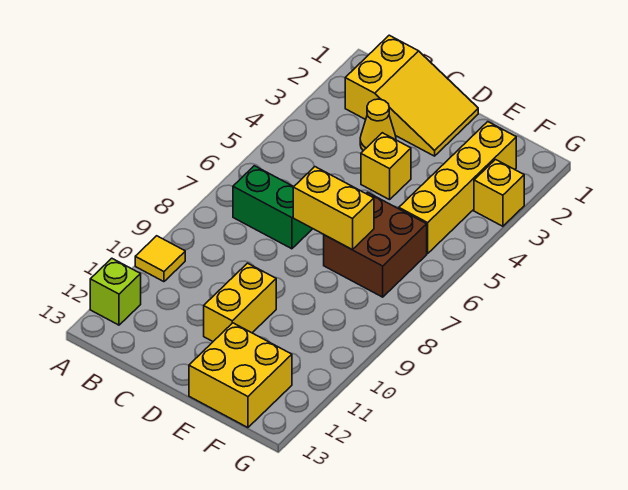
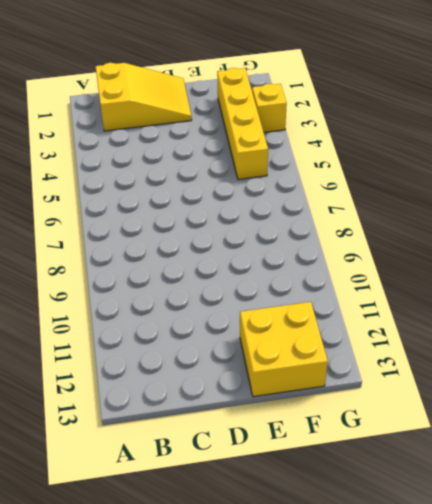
none -> yellow tile A10 level 1
none -> lime brick A12 level 1
none -> green brick B7:C7 level 1

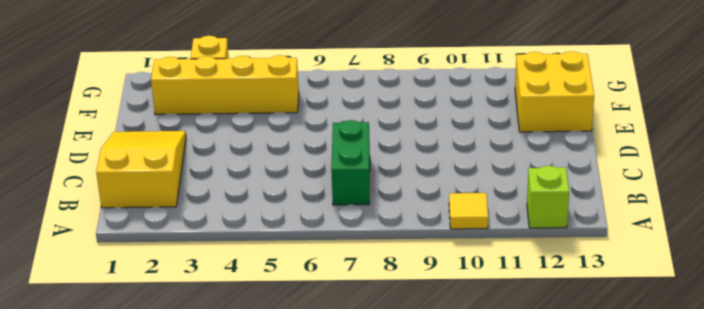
none -> yellow cone C3 level 1
none -> yellow brick D4 level 1
none -> yellow brick D10:D11 level 1

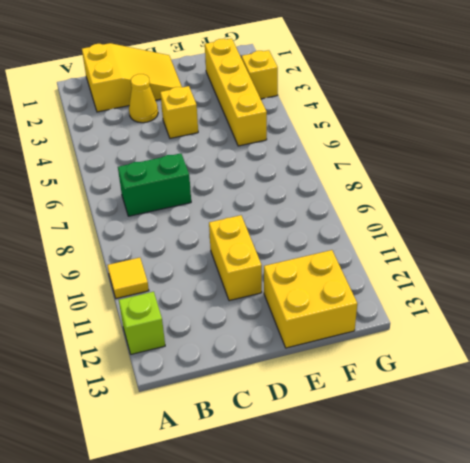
none -> brown brick E6:F7 level 1
none -> yellow brick D7:E7 level 2

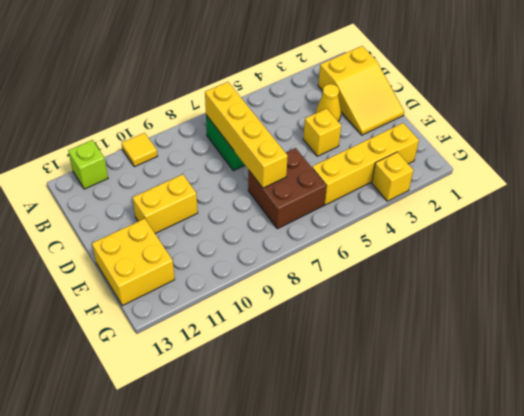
yellow brick B7:E7 level 2 -> yellow brick D7:E7 level 2

